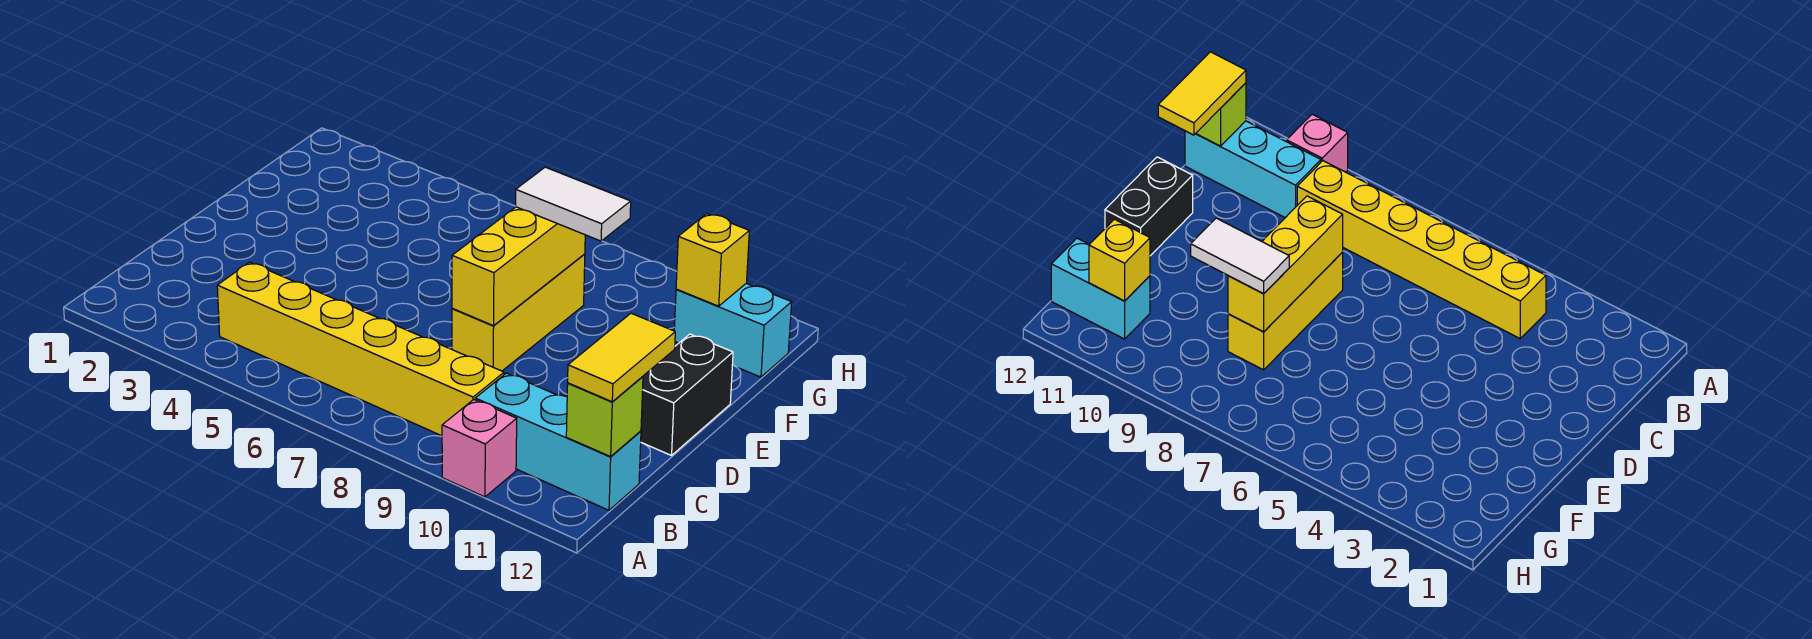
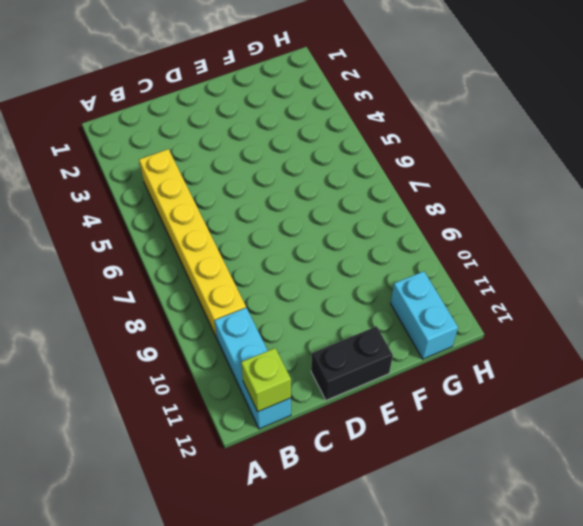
none -> pink brick A10 level 1
none -> yellow brick D8:F8 level 1

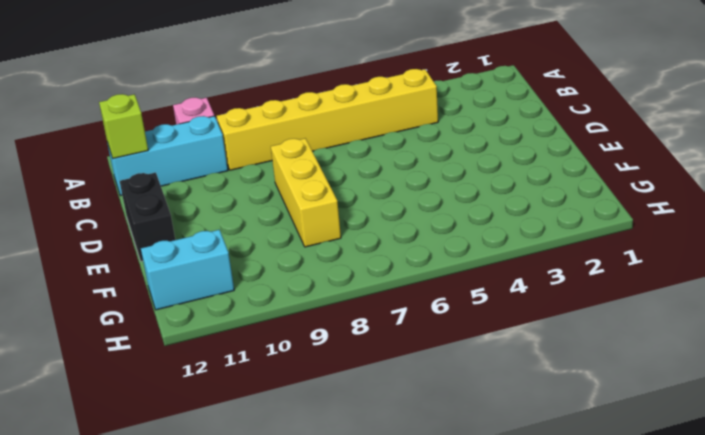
none -> yellow brick D8:F8 level 2
none -> yellow brick G11 level 2

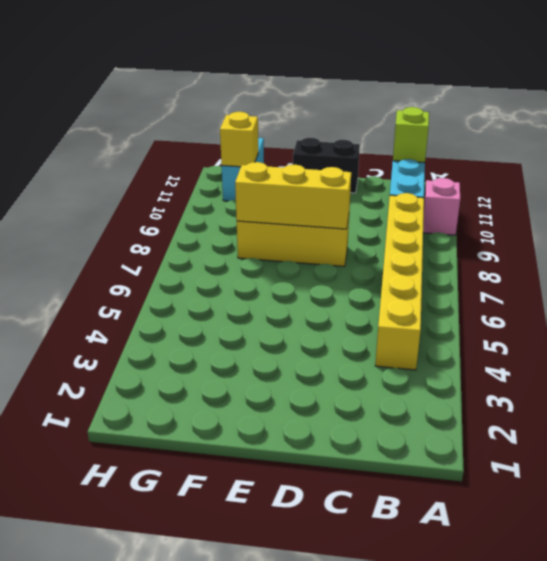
none -> yellow tile B12:C12 level 3
none -> white tile F8:F9 level 3

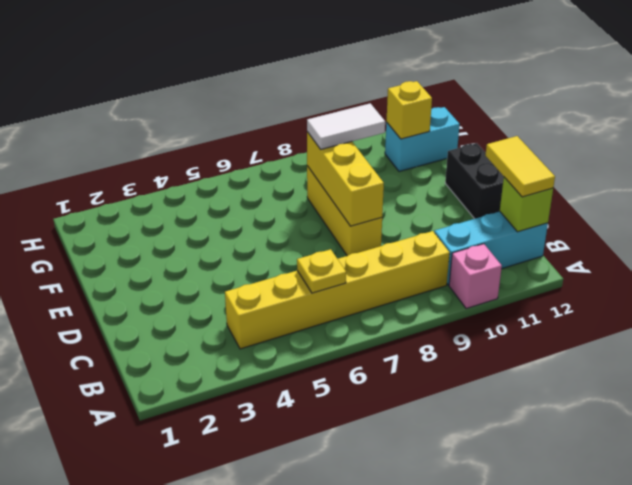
yellow plate B6 level 2 -> none

